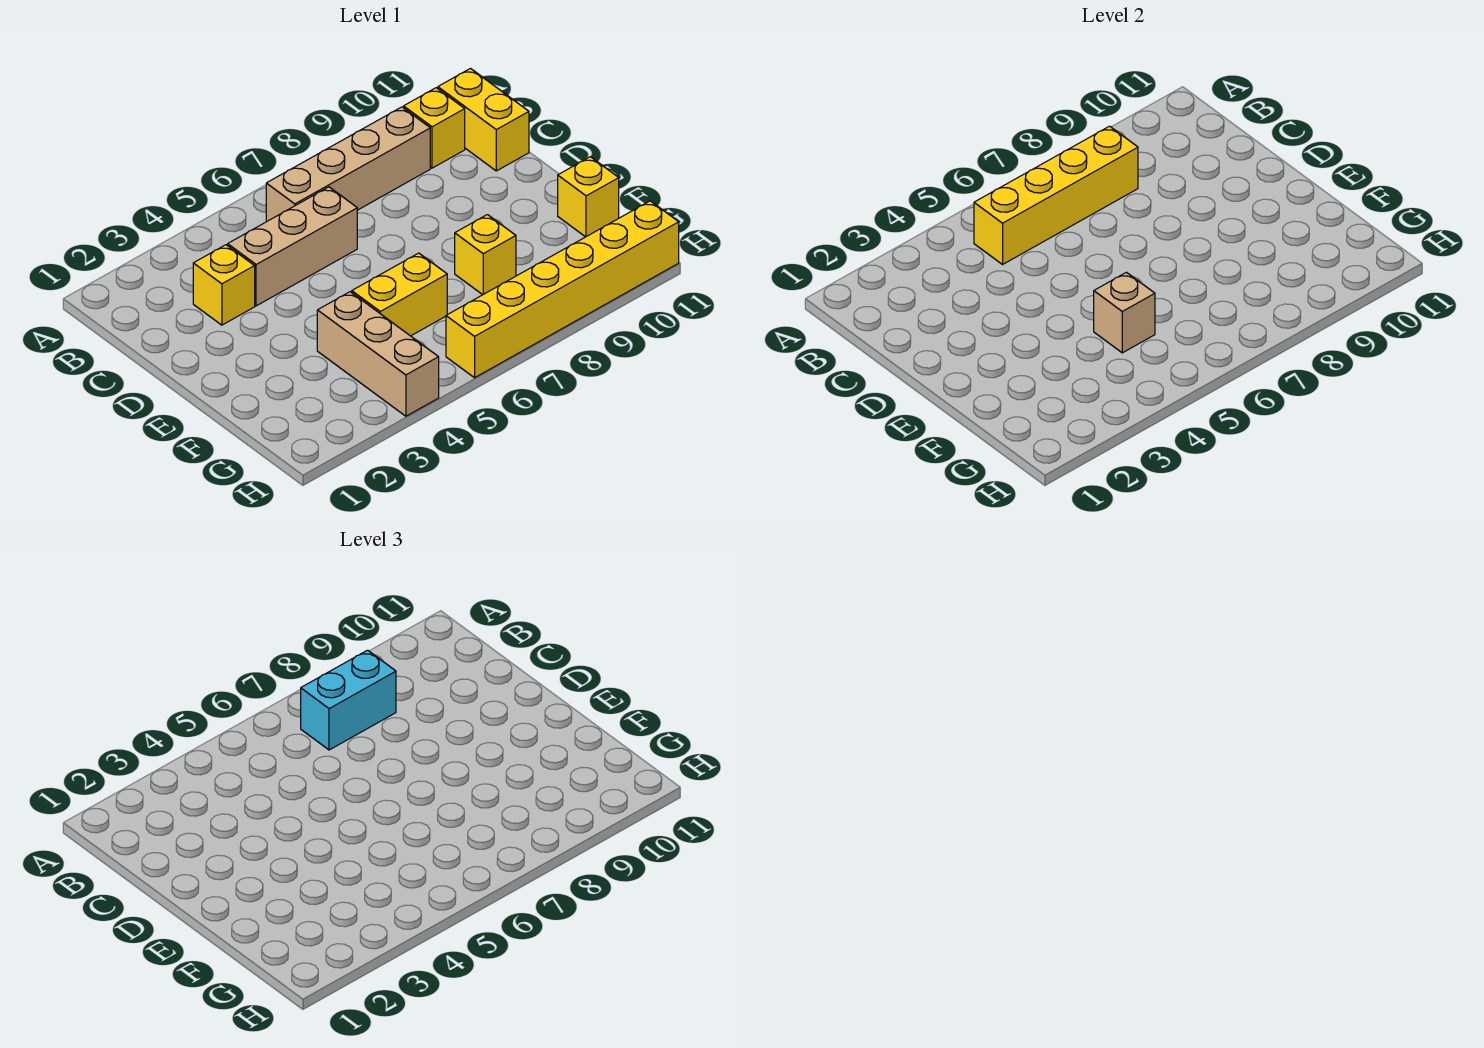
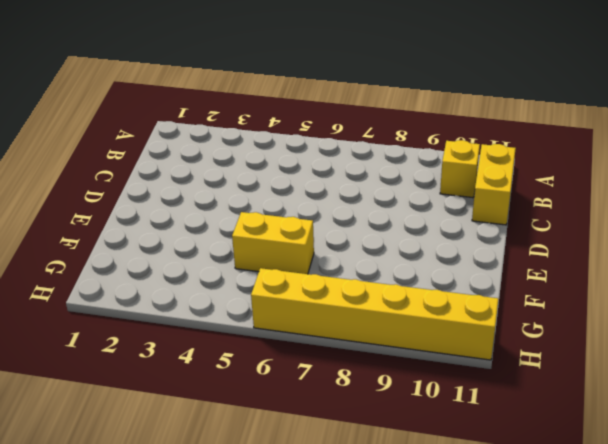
none -> tan brick B6:B9 level 1
none -> yellow brick C3 level 1
none -> tan brick C4:C6 level 1

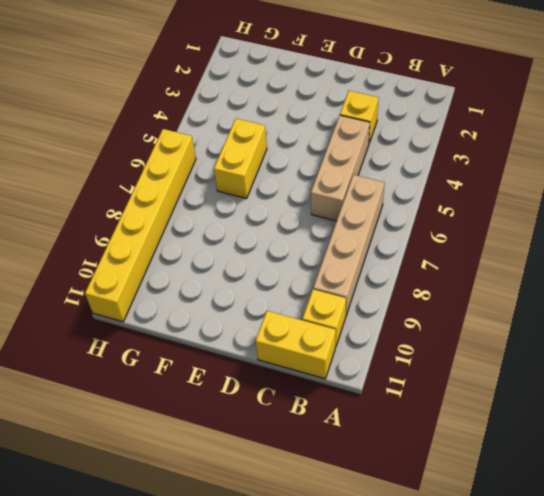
none -> tan brick F4:H4 level 1
none -> yellow brick F8 level 1
none -> yellow brick F11 level 1

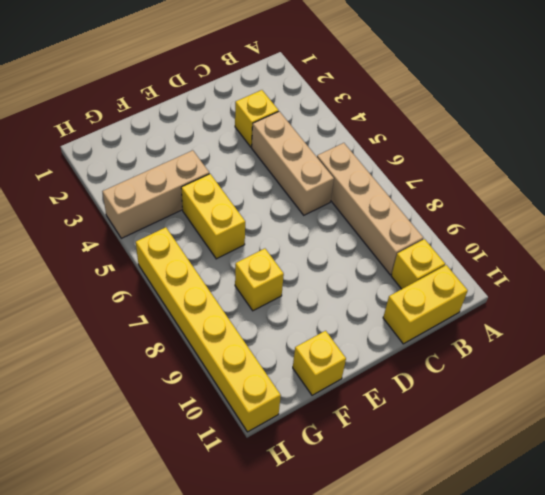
none -> yellow brick B5:B8 level 2
none -> tan brick F5 level 2
none -> cyan brick B7:B8 level 3

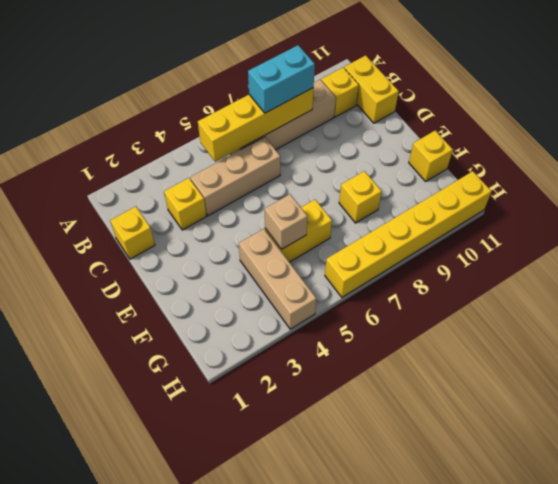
yellow brick C1 level 1 -> none

